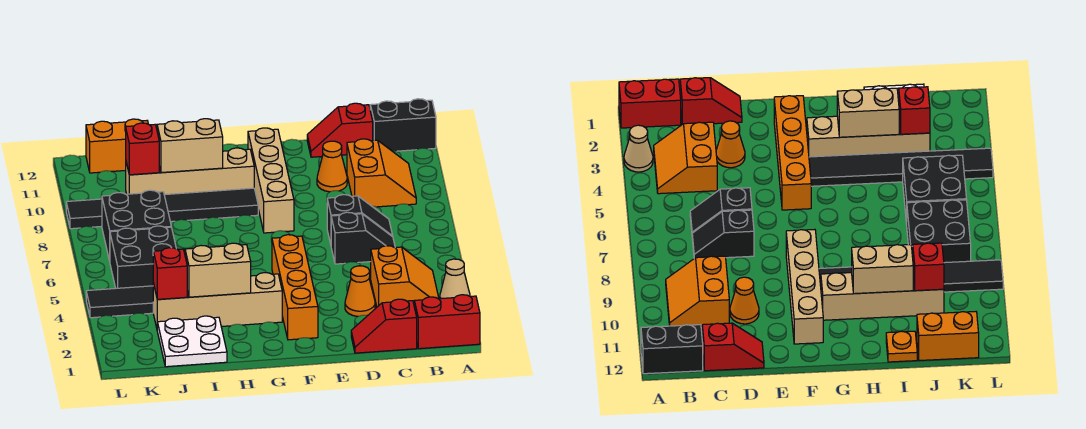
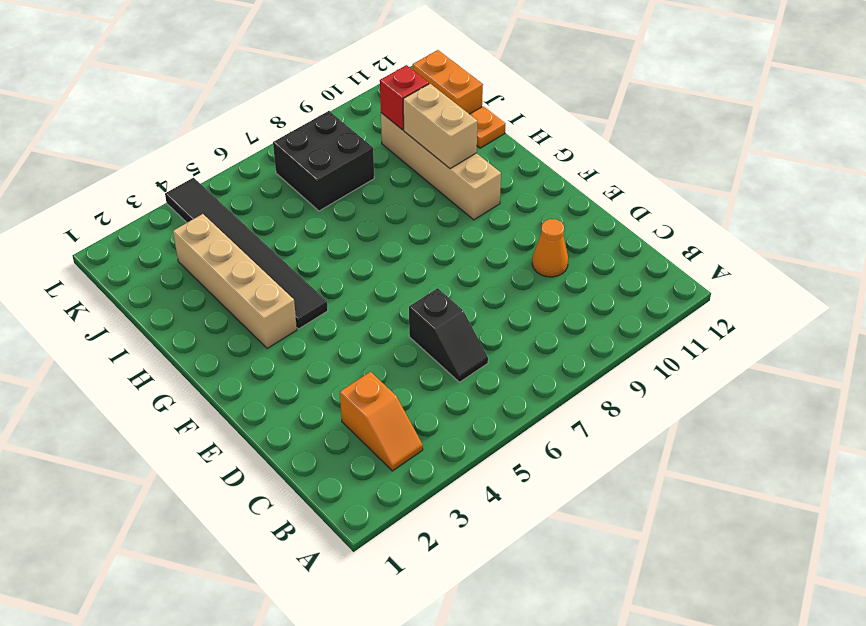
orange slope B3:C3 level 1 top C -> orange slope B3:C4 level 1 top C
none -> red brick A1:B1 level 1
none -> tan cone A3 level 1
none -> black brick A12:B12 level 1

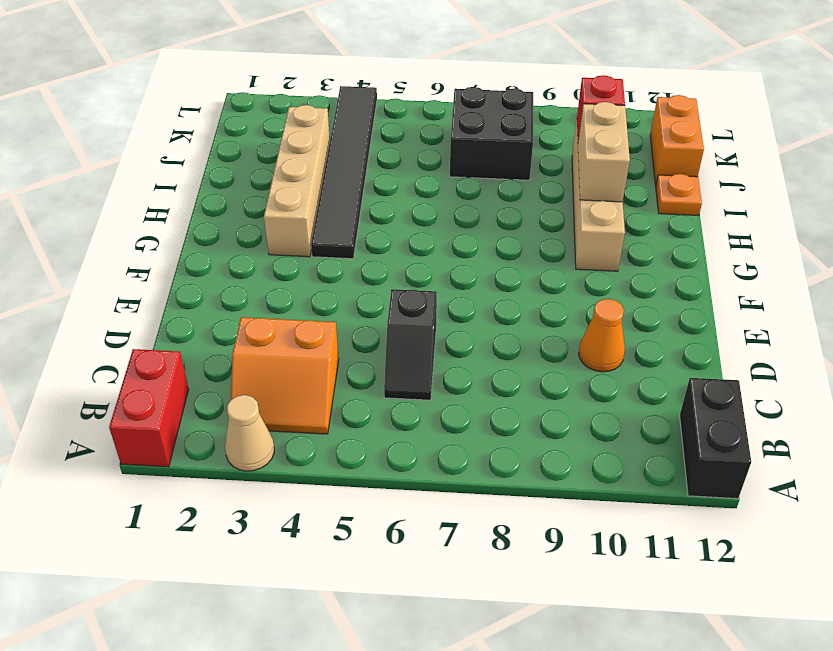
none -> orange slope B9:C10 level 1 top C
none -> red slope C1:D1 level 1 top C
none -> black slope C7:D7 level 1 top D

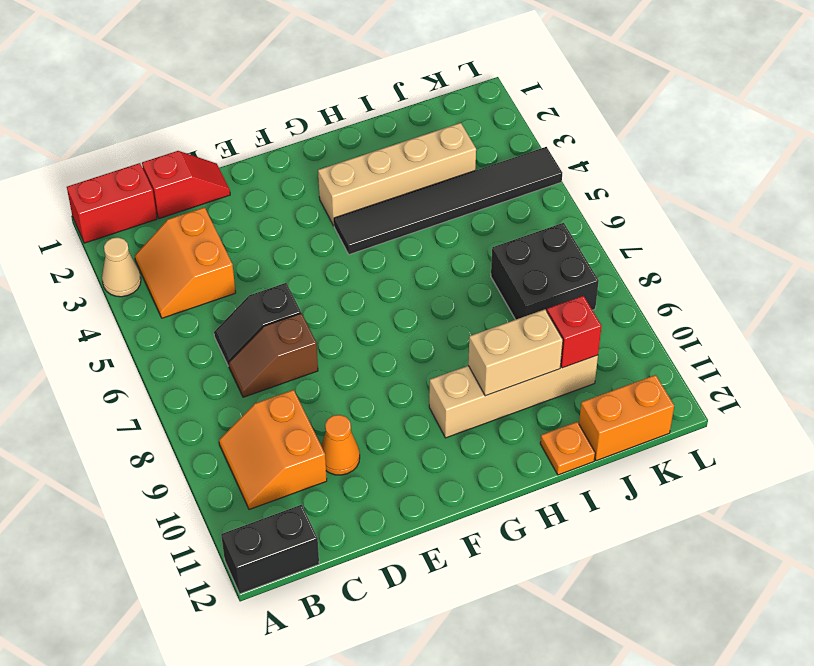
brown slope C7:D7 level 1 top D -> black slope C7:D7 level 1 top D
none -> red slope C12:D12 level 1 top C
none -> orange cone D3 level 1
none -> orange brick F2:F5 level 1

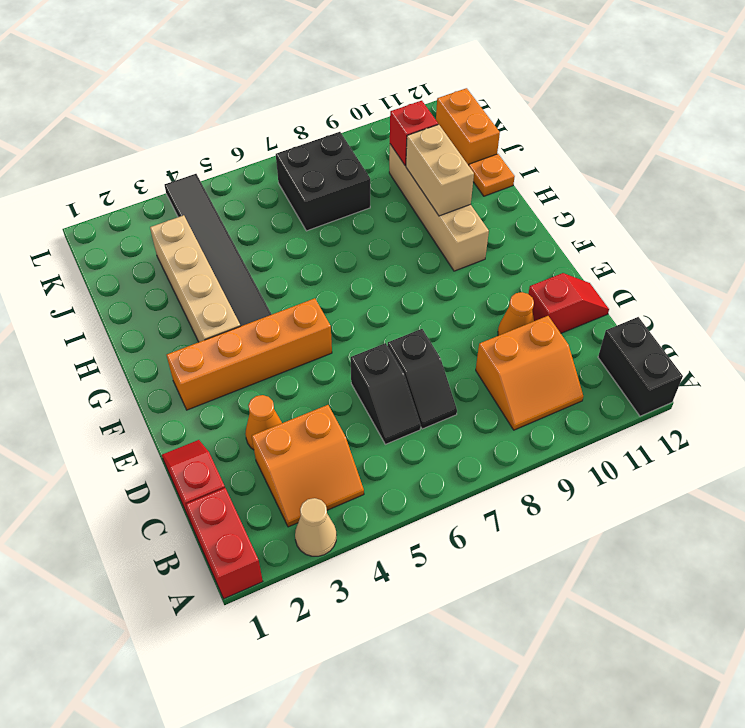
red slope D11:D12 level 1 top 11 -> red slope C12:D12 level 1 top C
none -> tan brick F8:F11 level 1
none -> black tile G9:L9 level 1
none -> white plate I1:J2 level 1

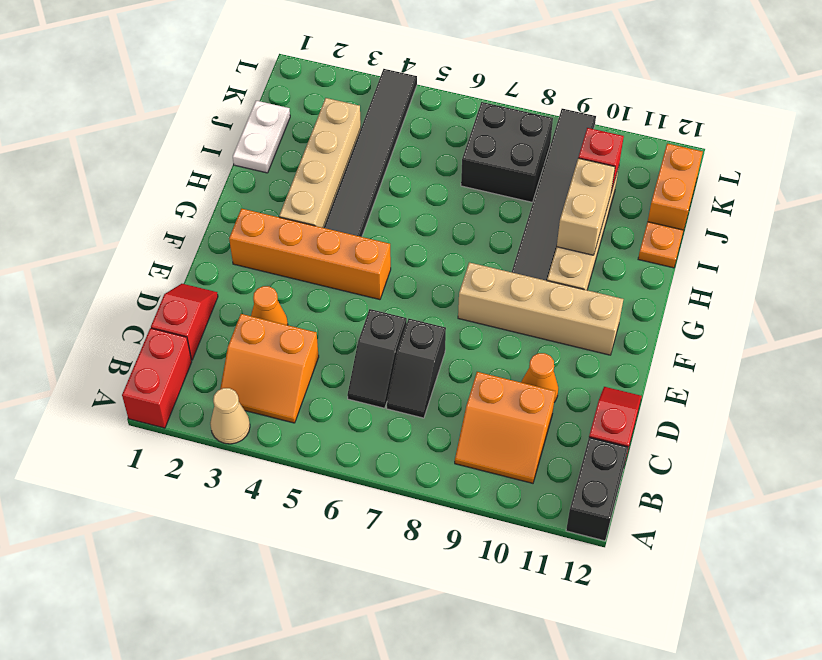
white plate I1:J1 level 1 -> white plate I1:J2 level 1
none -> black brick J5:K6 level 1
none -> tan brick H3:I3 level 2
none -> red brick J3 level 2

